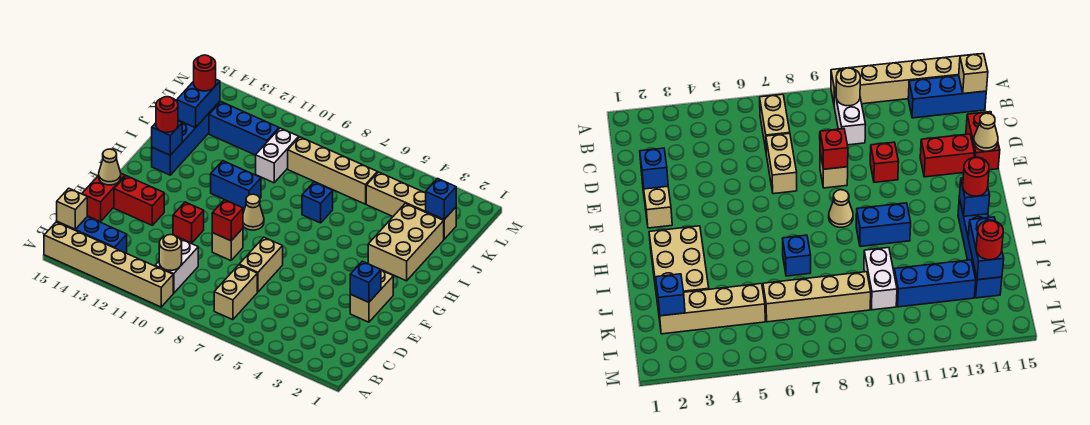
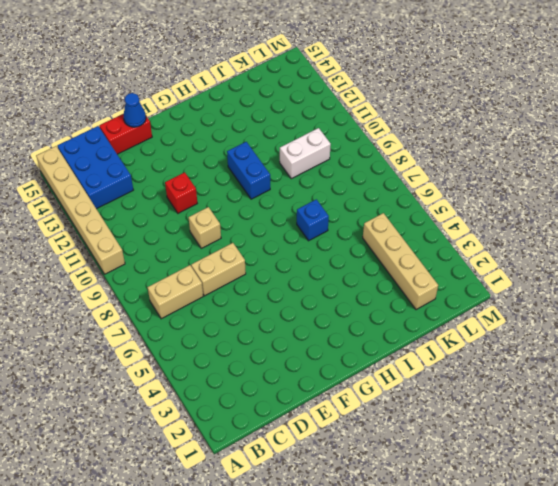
blue brick B13:C15 level 1 -> blue brick B13:B15 level 1
blue cone E15 level 2 -> tan cone E15 level 2
none -> white brick B10:C10 level 1
none -> tan brick E2:F2 level 1
none -> red brick E13:E14 level 1

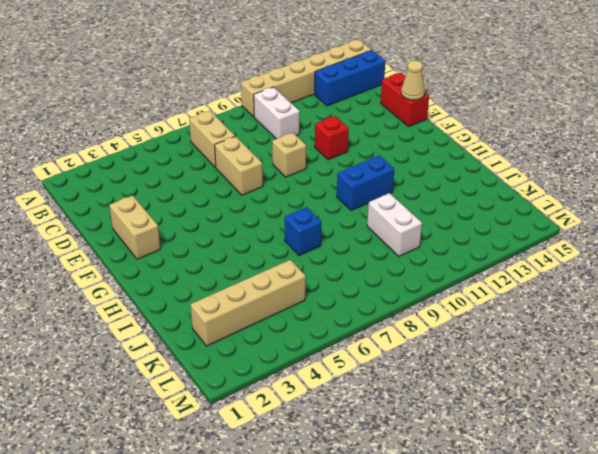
none -> red brick E13:E14 level 1
none -> tan cone G9 level 1
none -> tan brick H2:J3 level 1

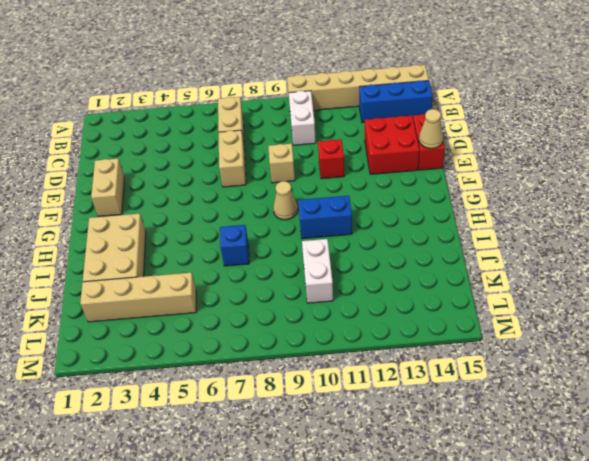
red brick D13:E14 level 1 -> red brick E13:E14 level 1
none -> blue brick H14:K14 level 1
none -> tan brick K6:K9 level 1
none -> blue brick K11:K13 level 1

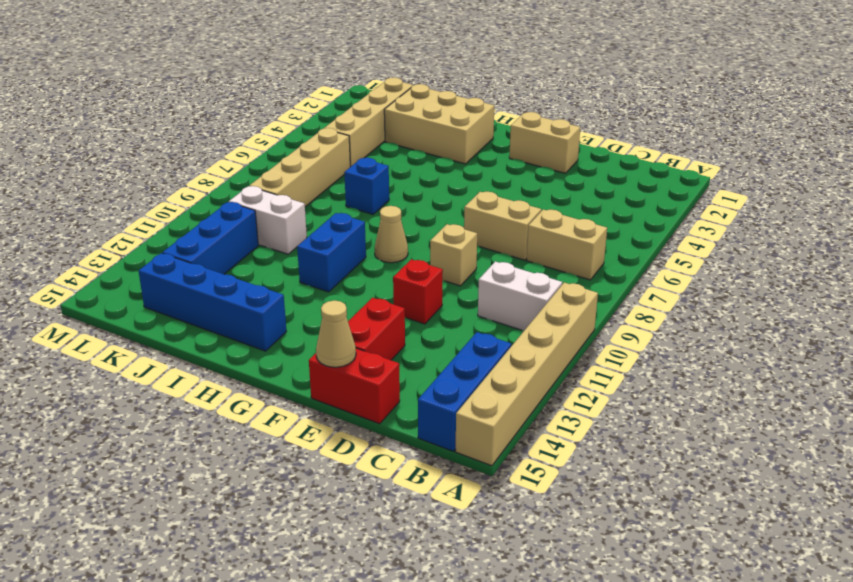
none -> tan round brick B10 level 2
none -> tan brick B15 level 2
none -> blue brick E2 level 2

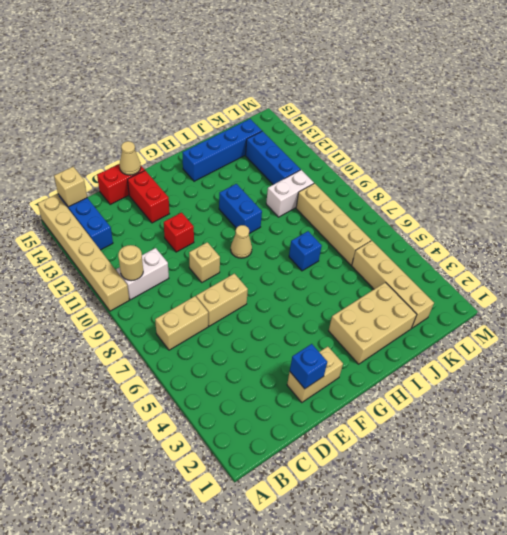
none -> red brick E9 level 2
none -> blue brick H14 level 2
none -> blue brick J14:K14 level 2

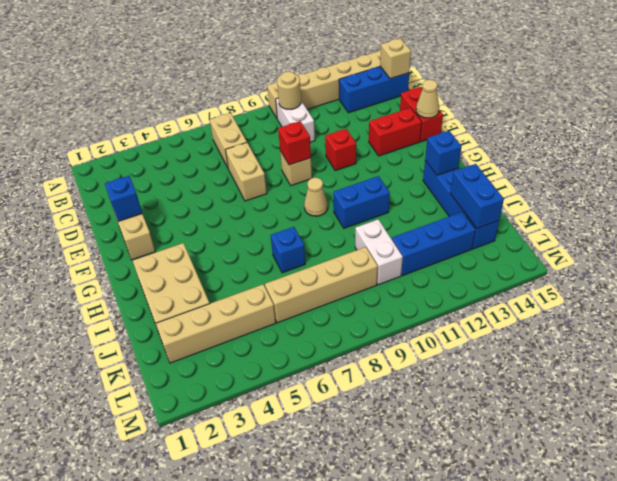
none -> blue brick K2 level 2
none -> red round brick H14 level 3
none -> red round brick K14 level 3

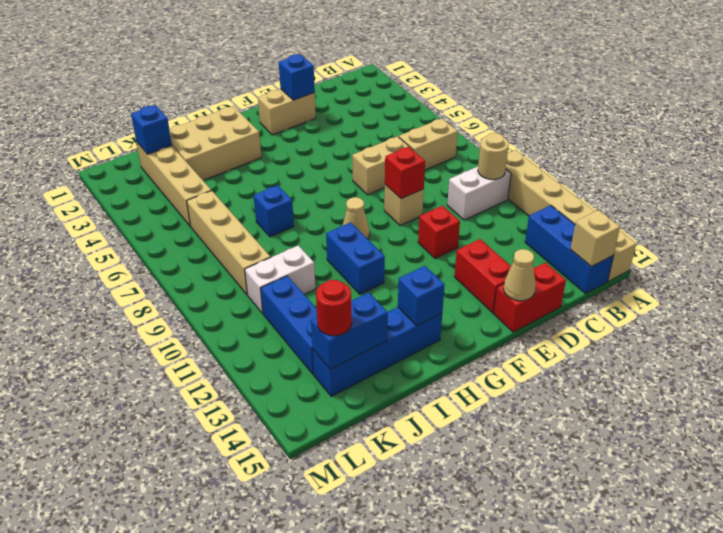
none -> red round brick H14 level 3

